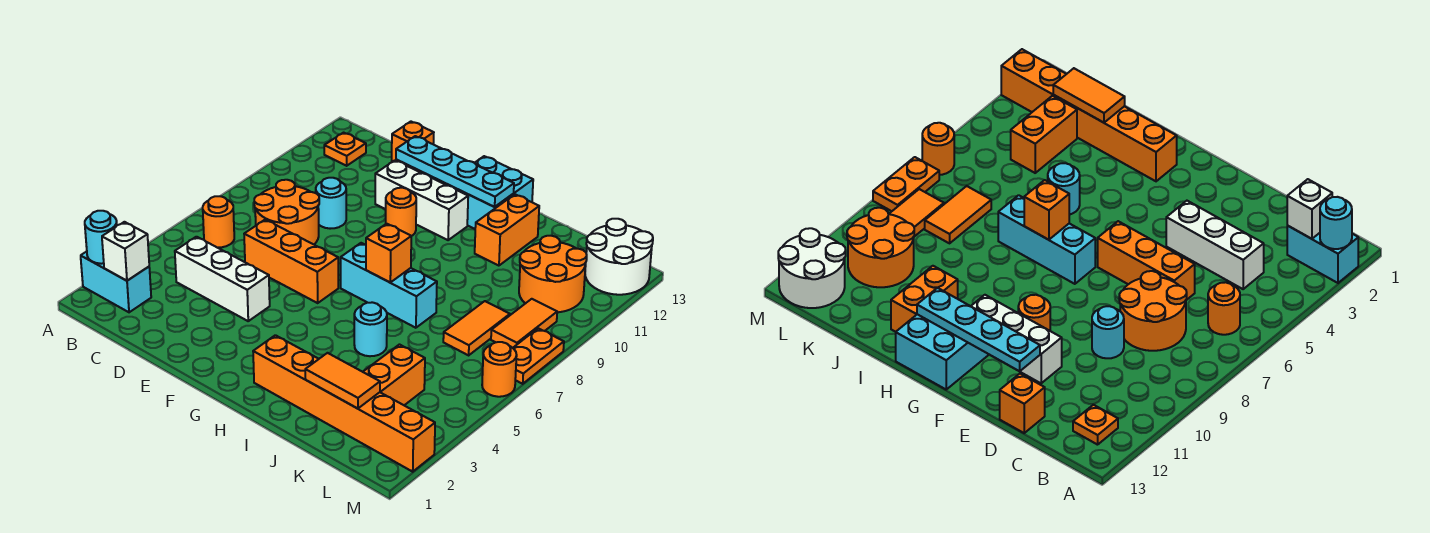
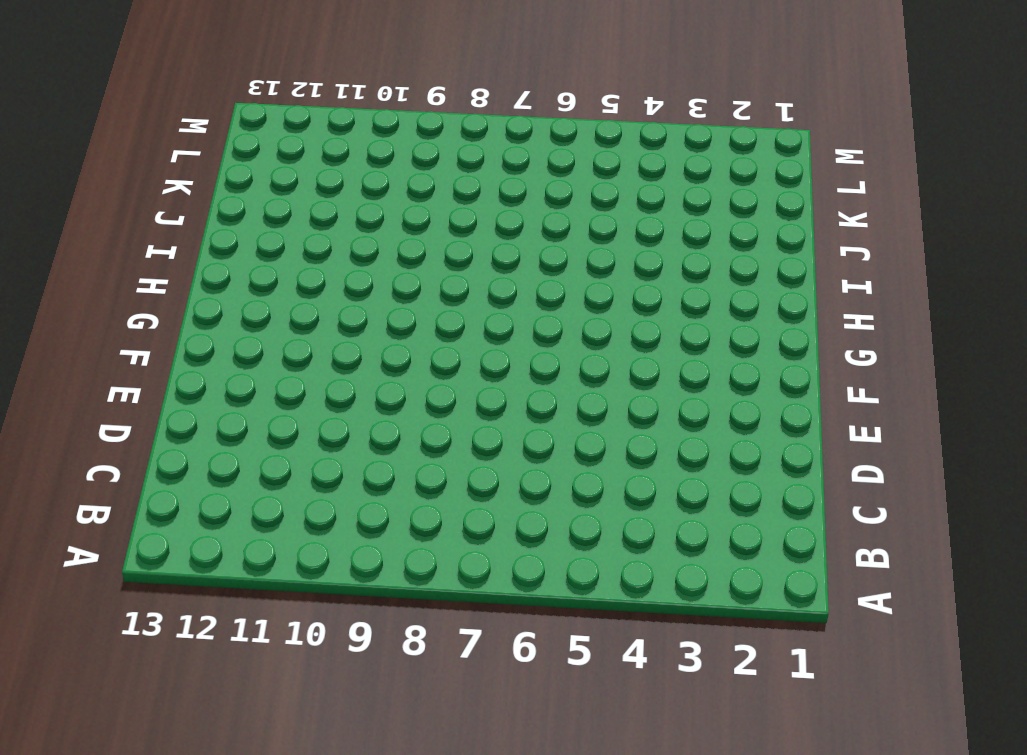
none -> cyan brick A2:B2 level 1
none -> orange round brick B6 level 1
none -> orange plate B12 level 1

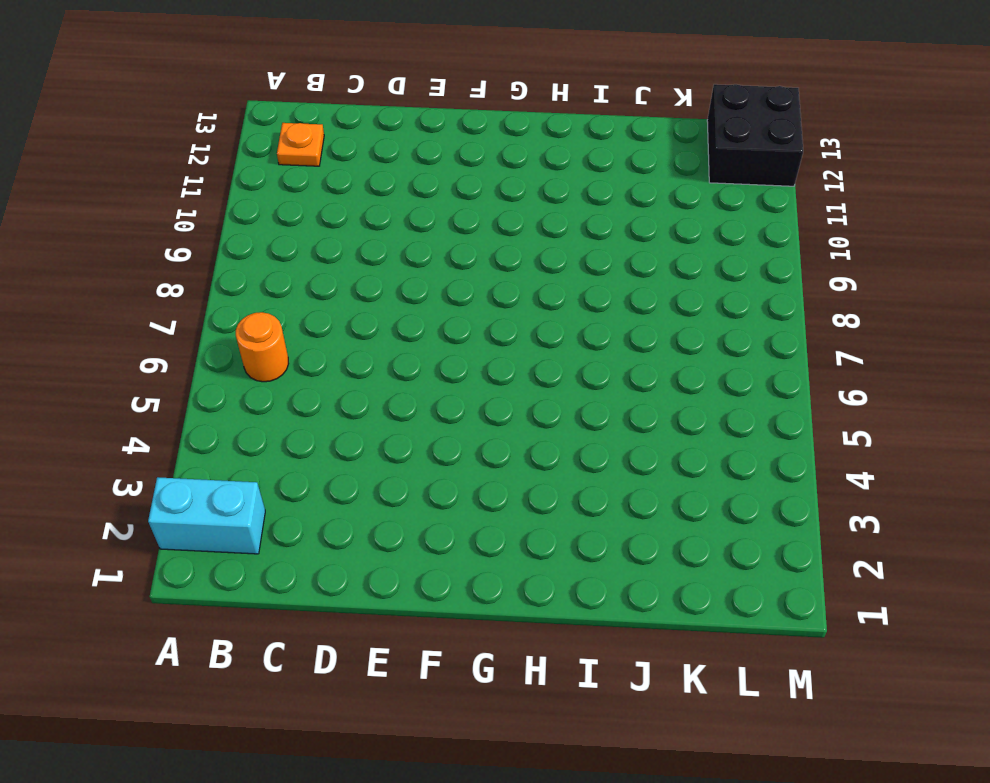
black brick L12:M13 level 1 -> white round brick L12:M13 level 1
none -> white brick C4:E4 level 1
none -> orange round brick C7:D8 level 1
none -> orange brick D6:F6 level 1

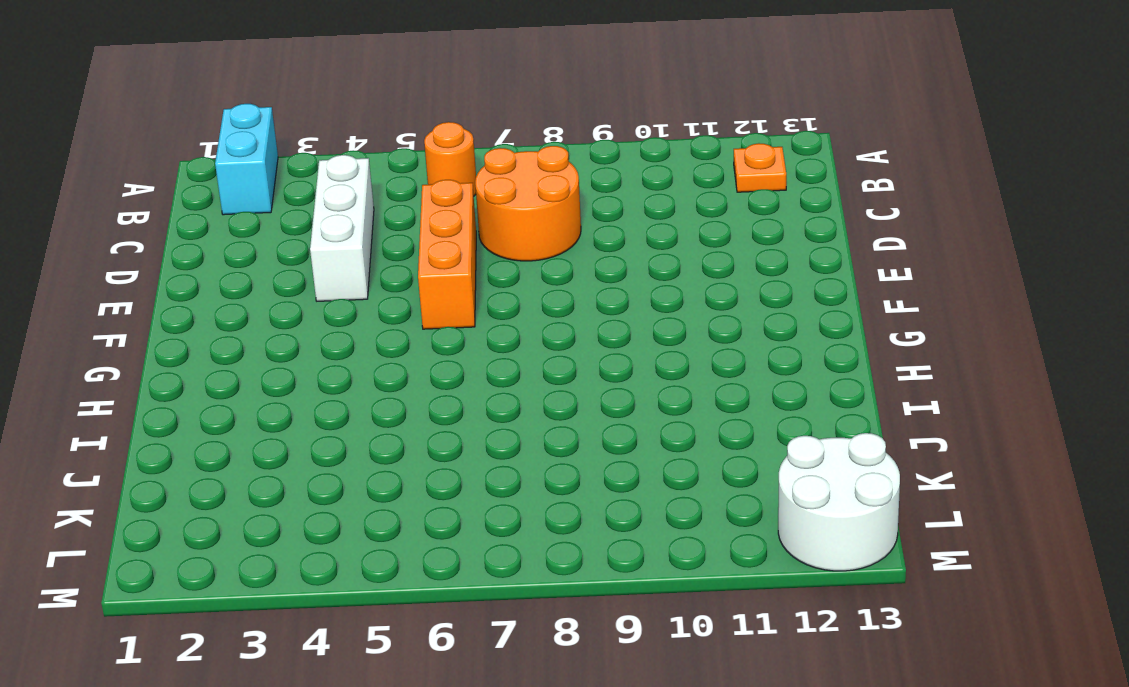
none -> cyan round brick D9 level 1
none -> orange brick D13 level 1
none -> white brick E11:G11 level 1

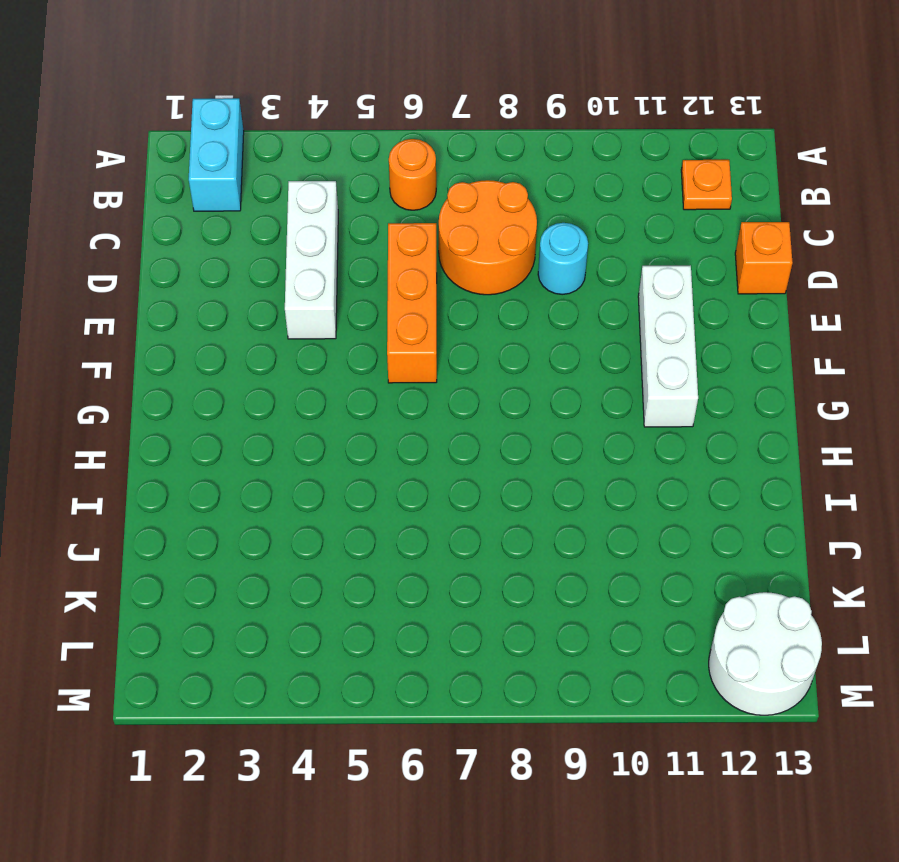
none -> orange round brick F10 level 1
none -> cyan brick G7:I7 level 1
none -> cyan brick G12:H13 level 1

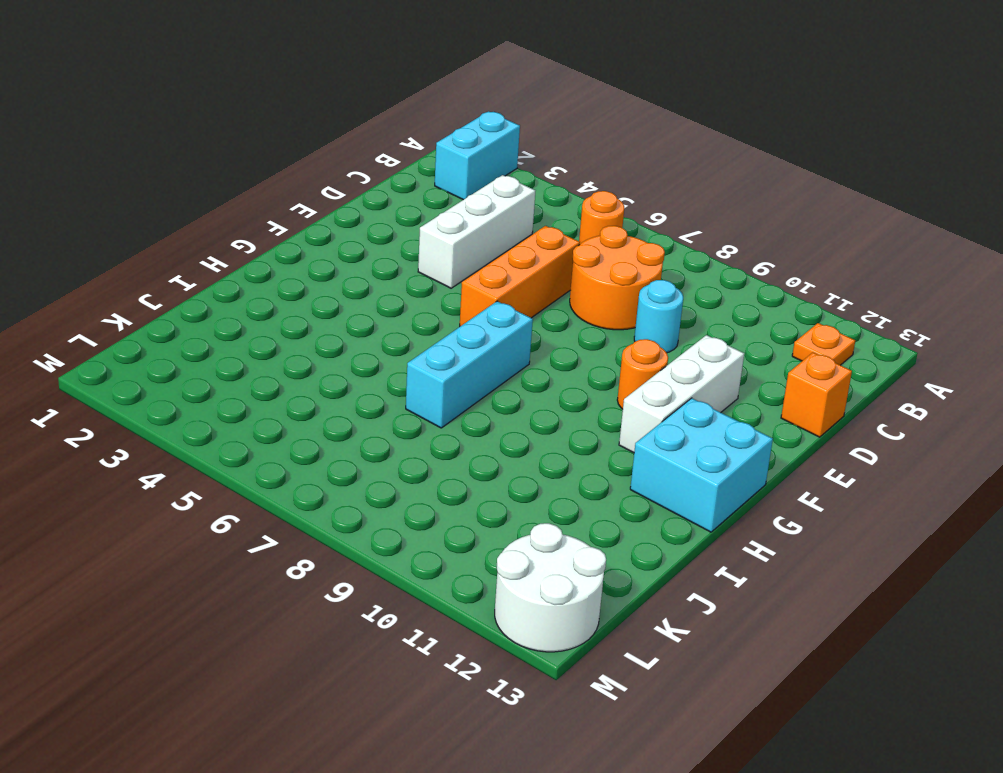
none -> orange brick H2:M2 level 1
none -> cyan round brick I5 level 1
none -> orange brick I11:I12 level 1

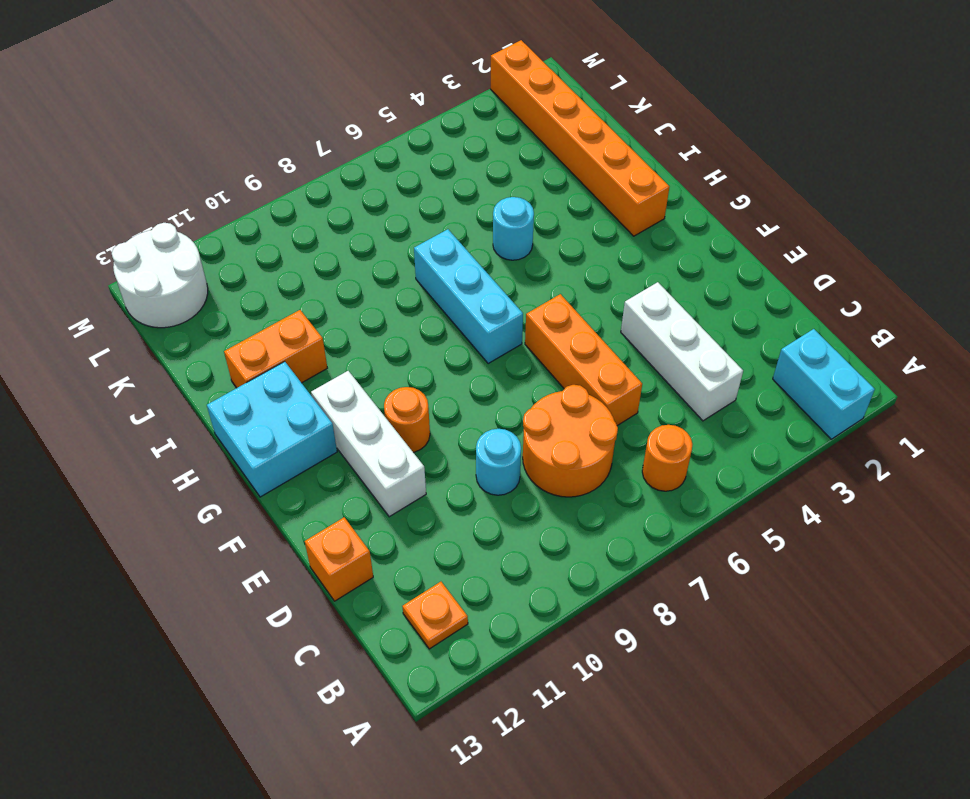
none -> orange brick K3:K4 level 1
none -> orange tile K7:K8 level 1
none -> orange round brick K10:L11 level 1

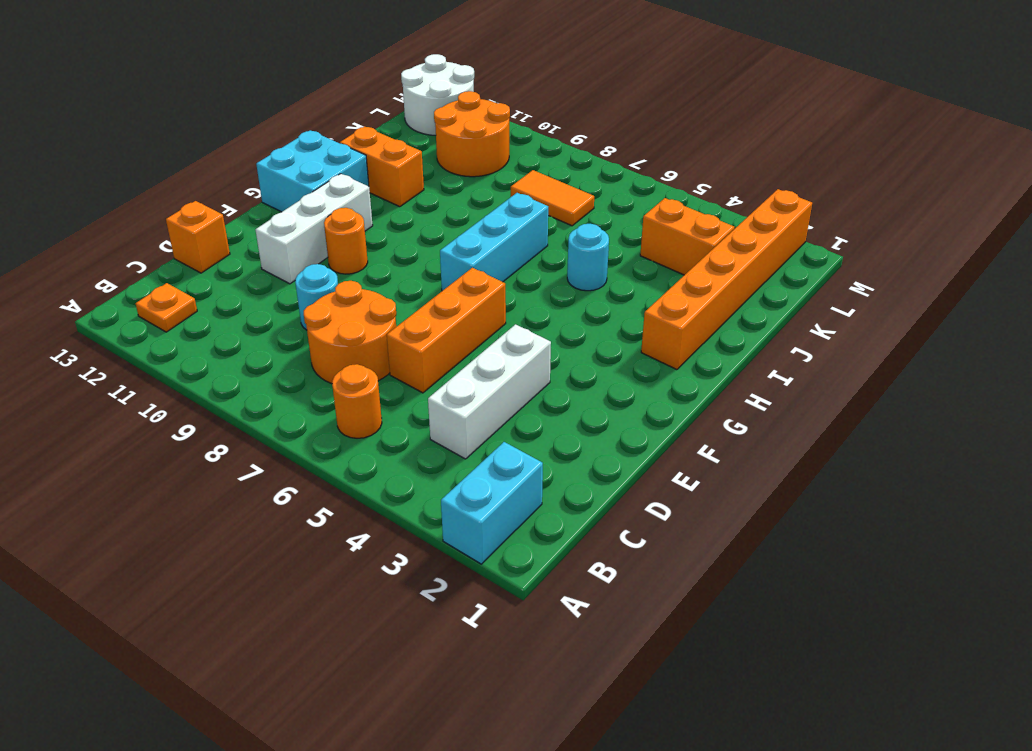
none -> orange tile L8:L9 level 1
none -> orange round brick M6 level 1
none -> orange plate M7:M8 level 1

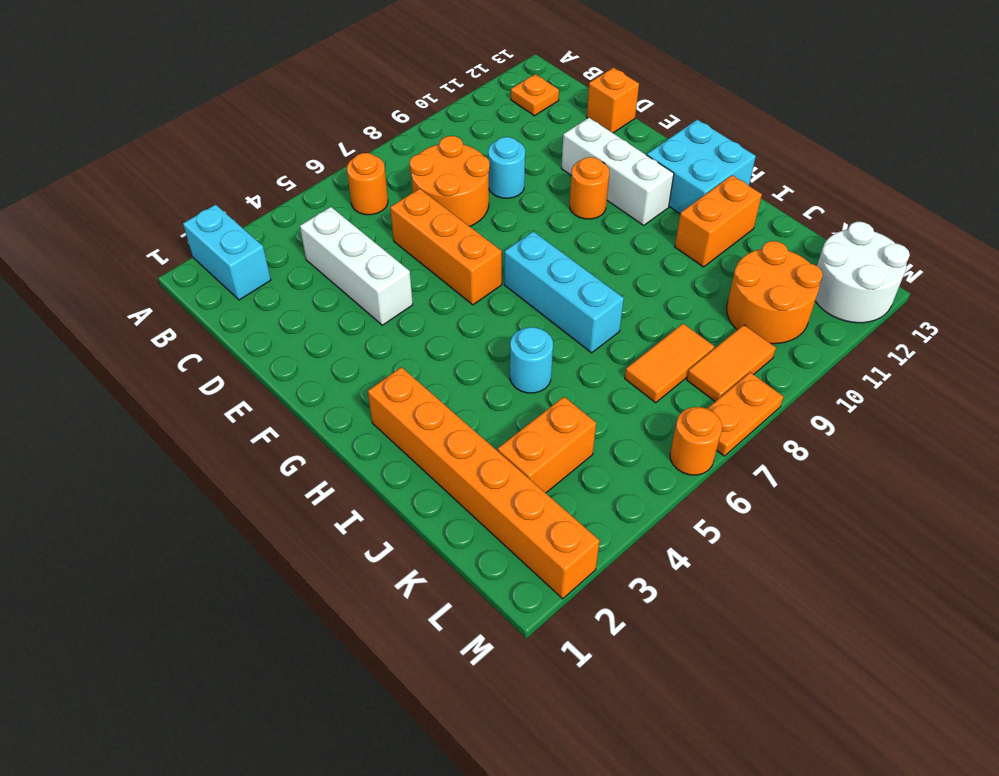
none -> cyan round brick A2 level 2
none -> white brick B2 level 2
none -> cyan plate E12:H12 level 2

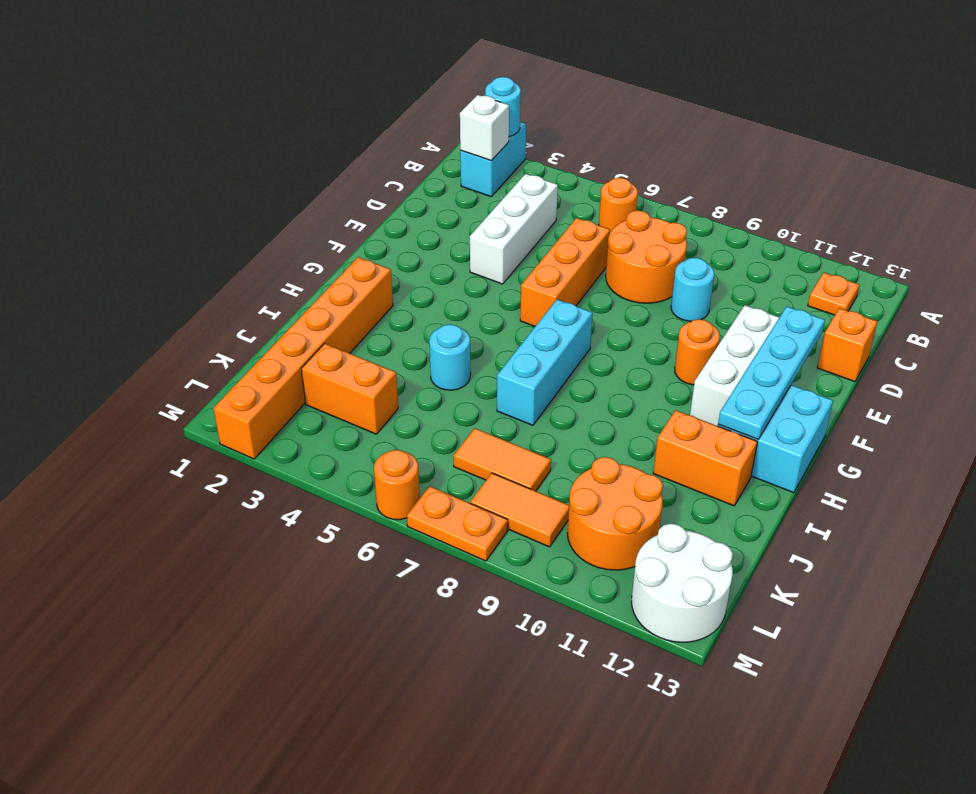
none -> orange brick H7 level 2
none -> orange tile J2:K2 level 2

